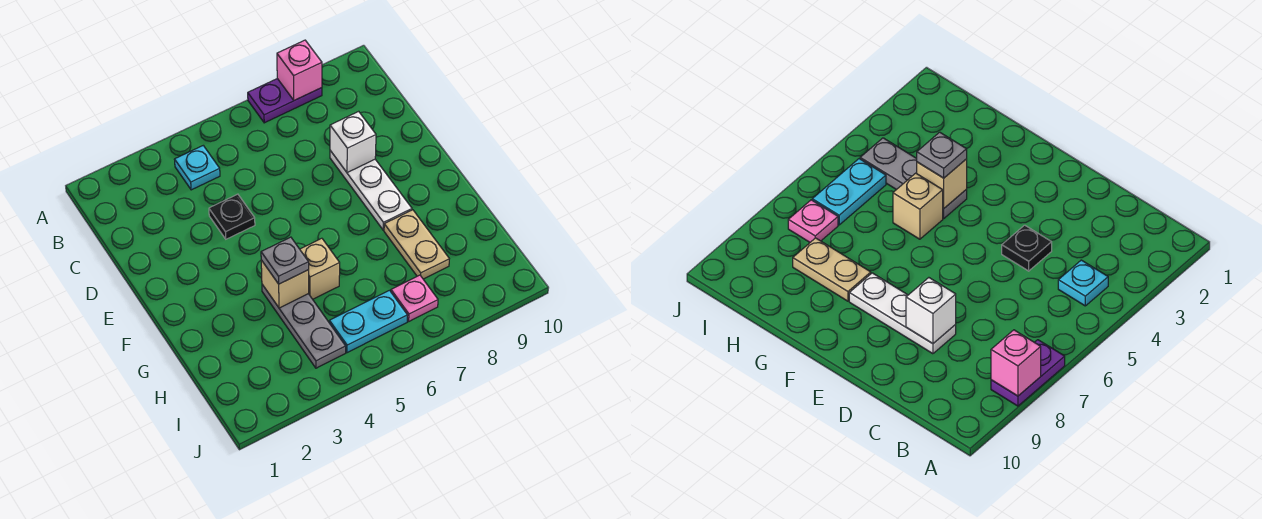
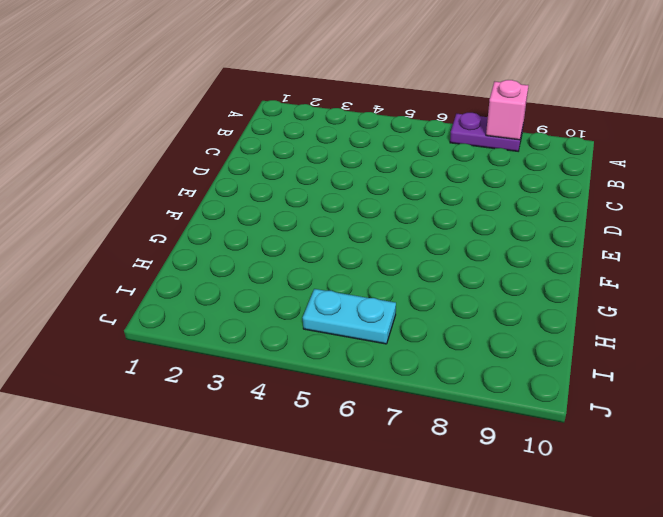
none -> cyan plate B4 level 1
none -> black plate D4 level 1
none -> white plate D8:F8 level 1

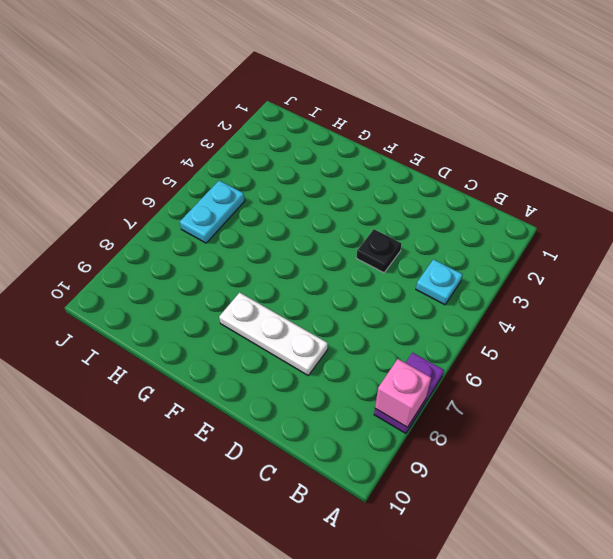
none -> grey plate G4:I4 level 1
none -> tan brick G5 level 1
none -> tan plate G8:H8 level 1

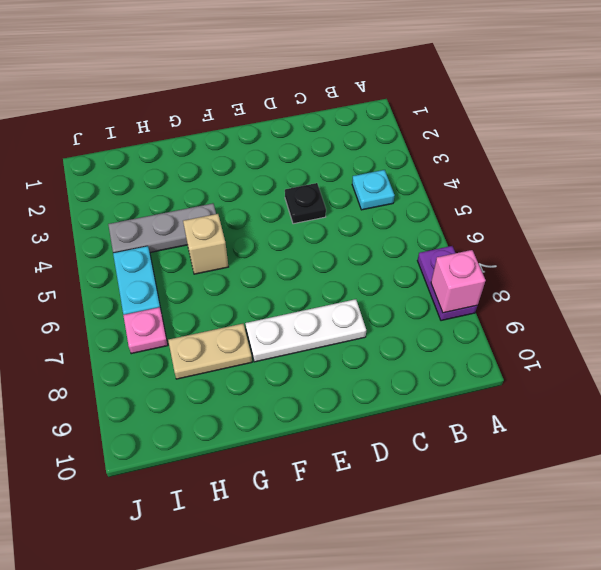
none -> white brick D8 level 2
none -> tan brick G4 level 2
none -> grey plate G4 level 3

